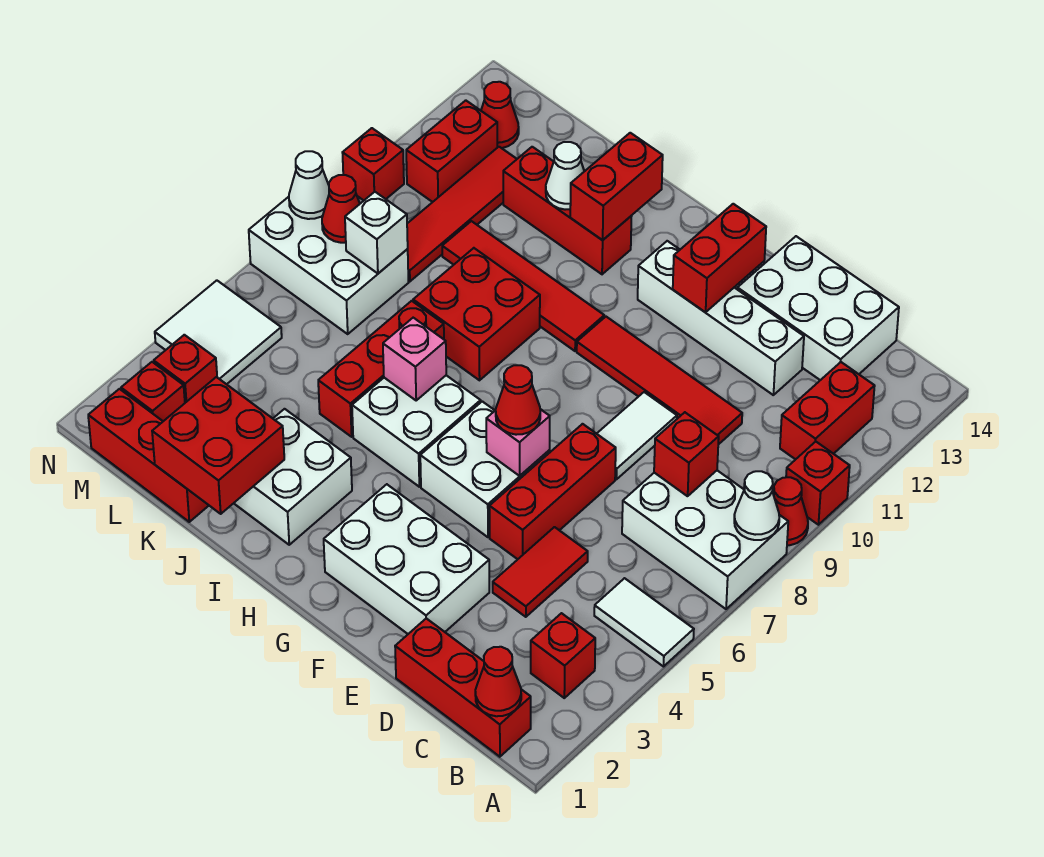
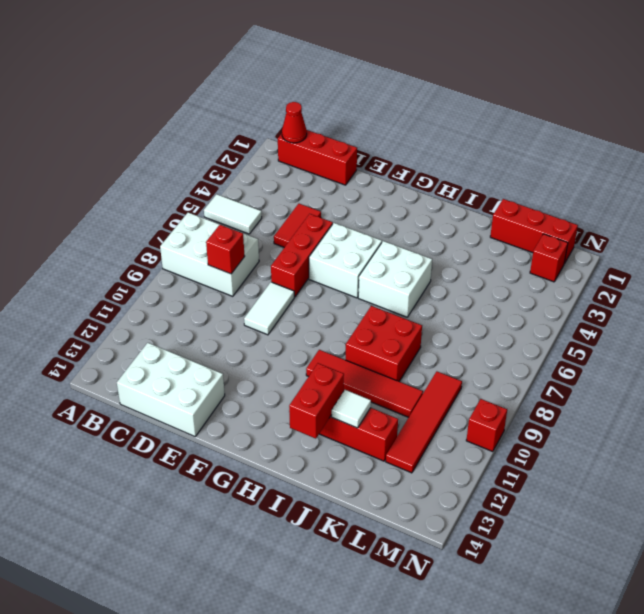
white tile J12 level 2 -> white cone J12 level 2
none -> red cone A9 level 1
none -> red brick A10 level 1
none -> red brick B3 level 1
none -> red brick B11:B12 level 1

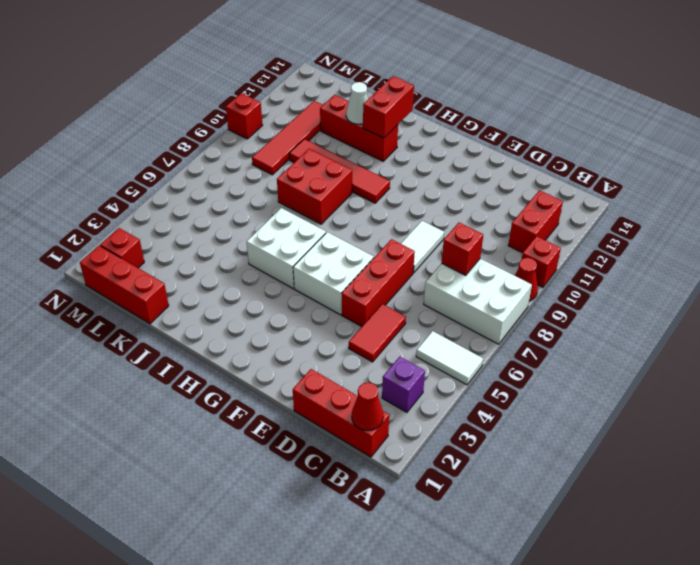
purple brick B3 level 1 -> red brick B3 level 1
none -> white brick C13:E14 level 1
none -> red tile D10:G10 level 1
none -> white brick D12:G12 level 1
none -> white brick E2:G3 level 1

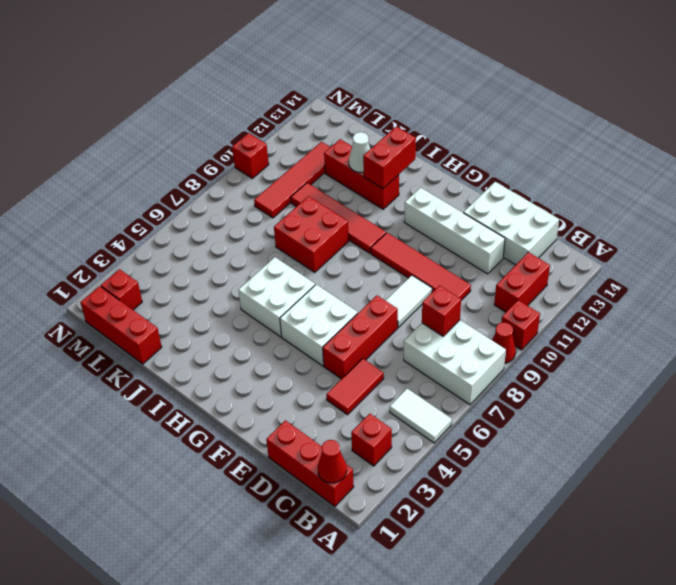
none -> white brick E2:G3 level 1
none -> white brick I2:J3 level 1
none -> red brick J5:J7 level 1
none -> white brick L7:N8 level 1

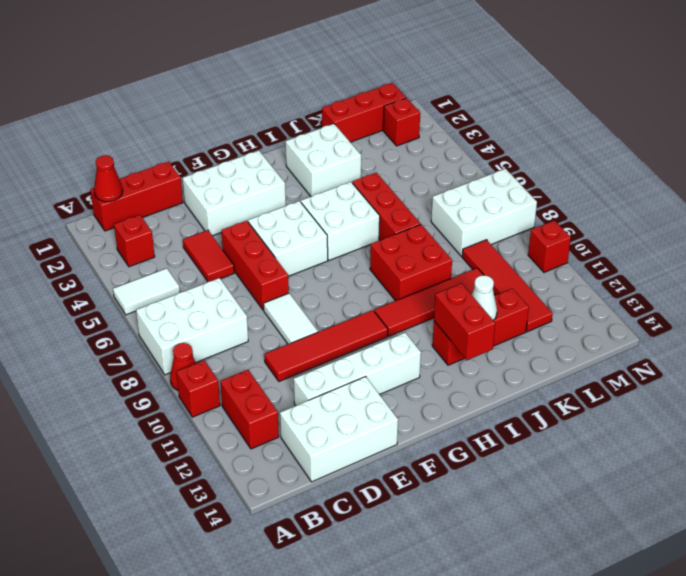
none -> red brick M3 level 1
none -> white tile M4:N5 level 1
none -> red brick M11:M12 level 1
none -> red cone M13 level 1

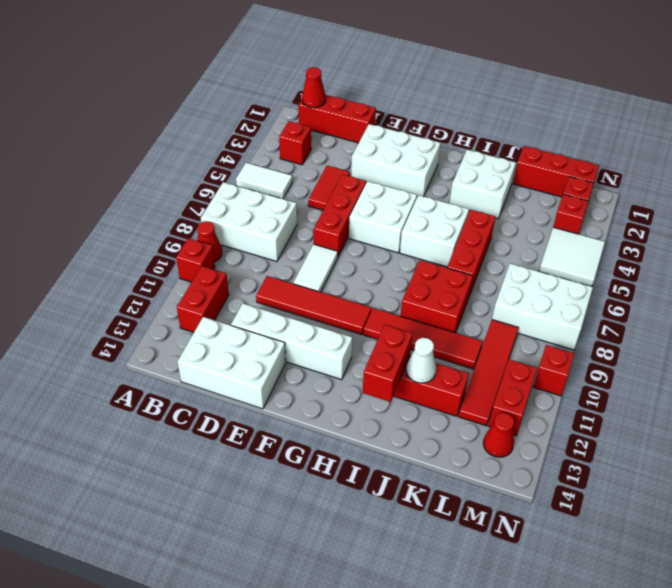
none -> white cone A8 level 2
none -> red brick C8 level 2
none -> pink brick F6 level 2
none -> red brick F12:F13 level 2

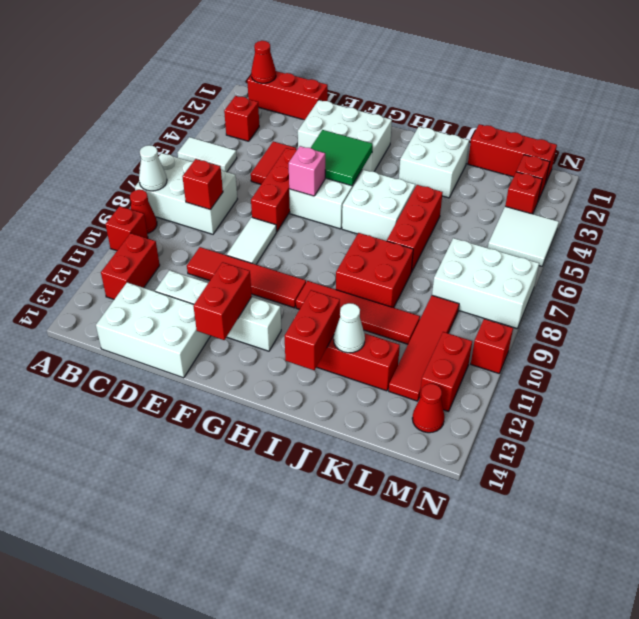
green tile F4:G5 level 2 -> none
none -> pink brick I6 level 2
none -> red brick J1:K2 level 2
none -> white brick L8 level 2
none -> red cone M8 level 2

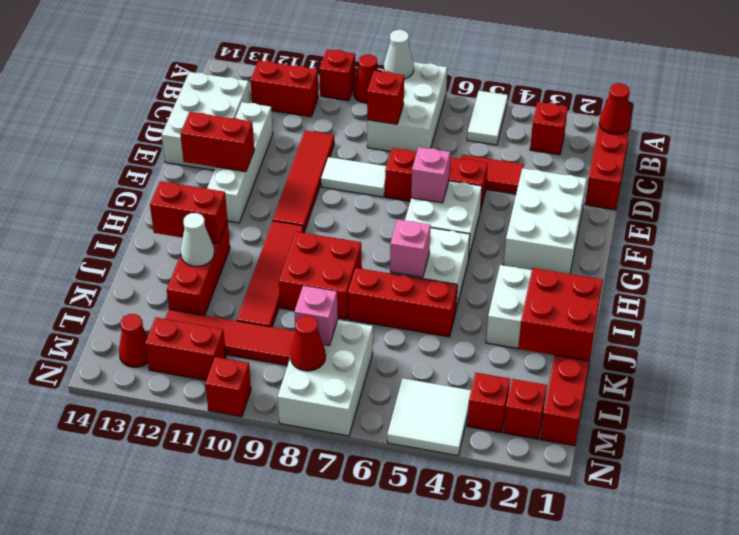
pink brick L8 level 2 -> white brick L8 level 2
none -> white cone N8 level 2
none -> red cone F6 level 3

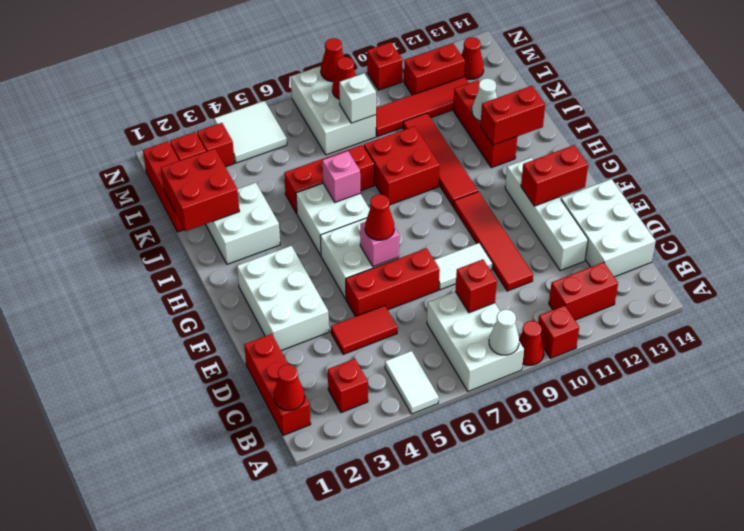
red cone N8 level 2 -> white cone N8 level 2

